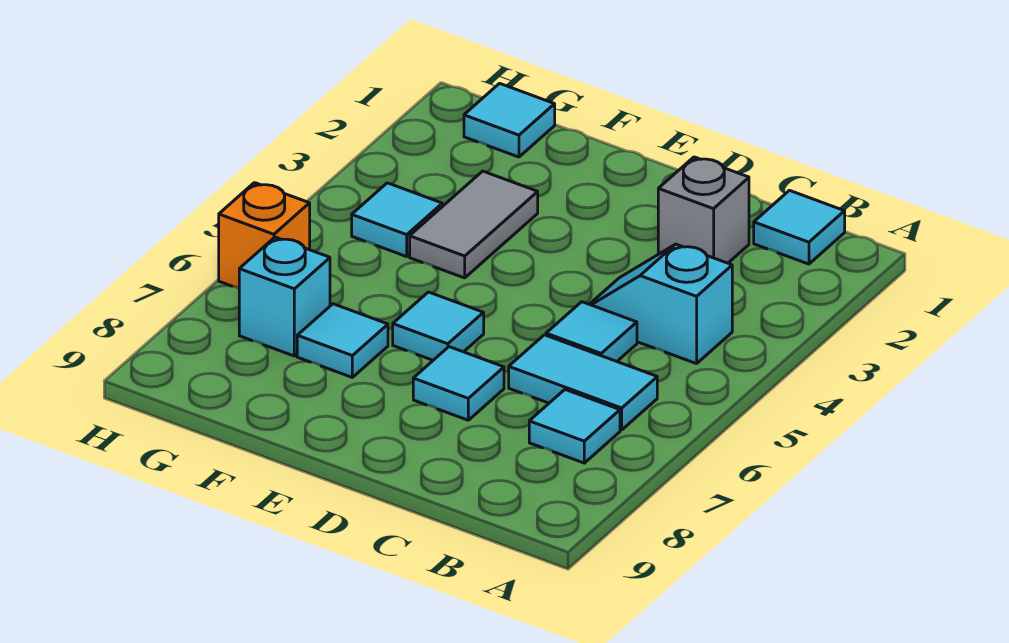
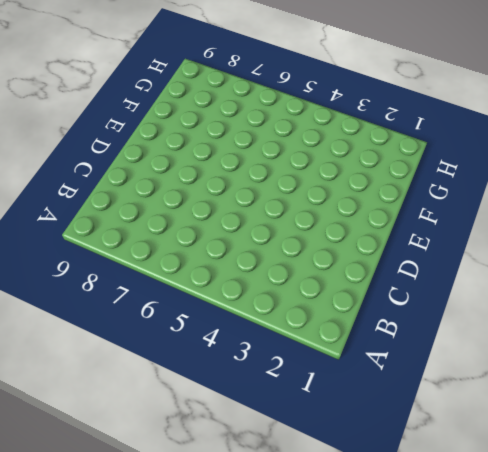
none -> cyan tile B1 level 1
none -> cyan slope B4:C4 level 1 top B
none -> cyan tile B6:C6 level 1

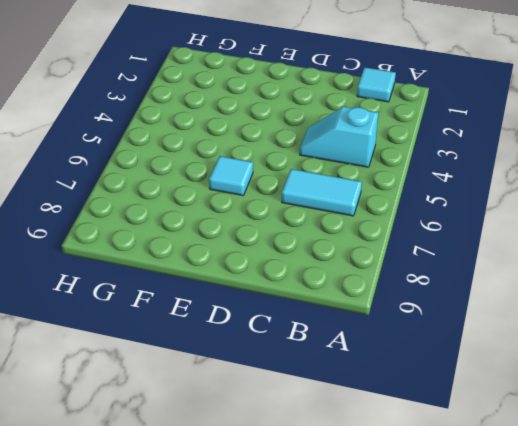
none -> cyan tile B7 level 1
none -> grey brick C2 level 1
none -> cyan tile C5 level 1

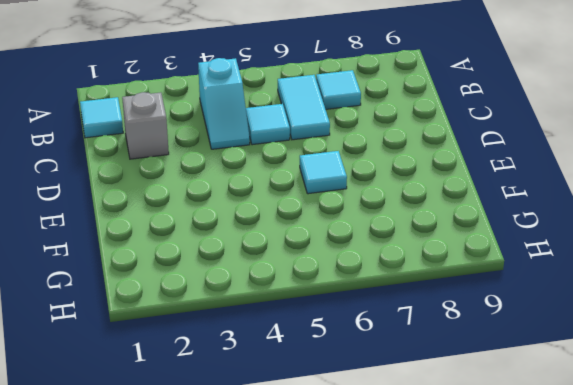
none -> cyan tile D7 level 1
none -> grey tile F3:F4 level 1
none -> cyan tile F7 level 1

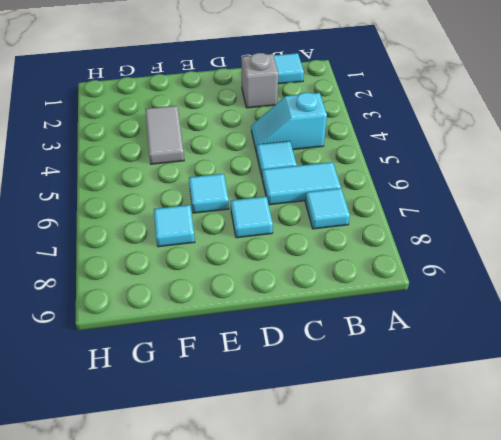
none -> cyan tile G1 level 1
none -> cyan tile G4 level 1
none -> cyan brick G7 level 1

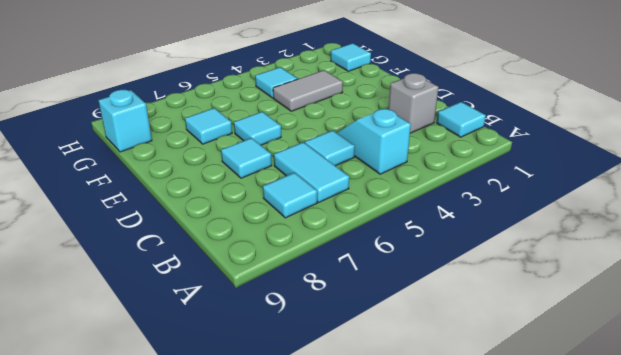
cyan brick G9 level 1 -> cyan brick G7 level 1
none -> orange brick H6 level 1

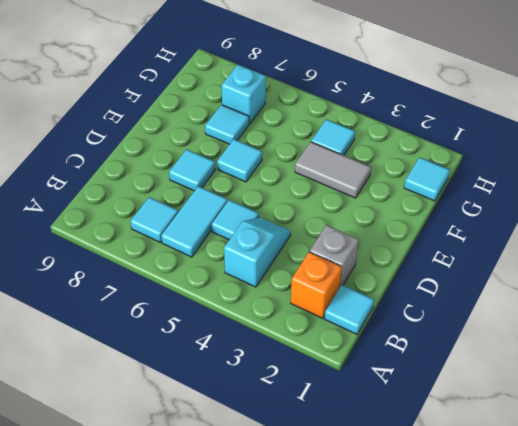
orange brick B2 level 1 -> orange brick H6 level 1

